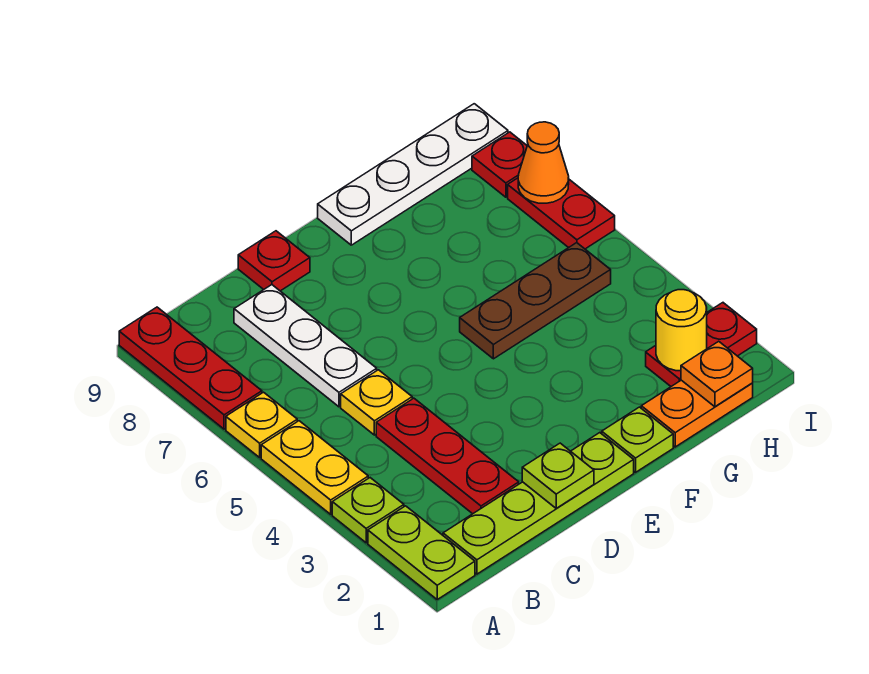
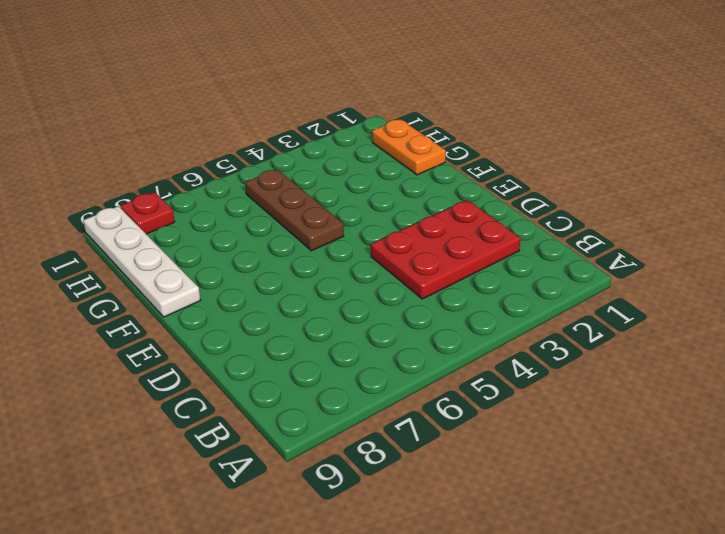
red plate C2:D4 level 1 -> red plate C2:C4 level 1
none -> lime plate A1:A2 level 1
none -> lime plate A3 level 1
none -> yellow plate A4:A5 level 1

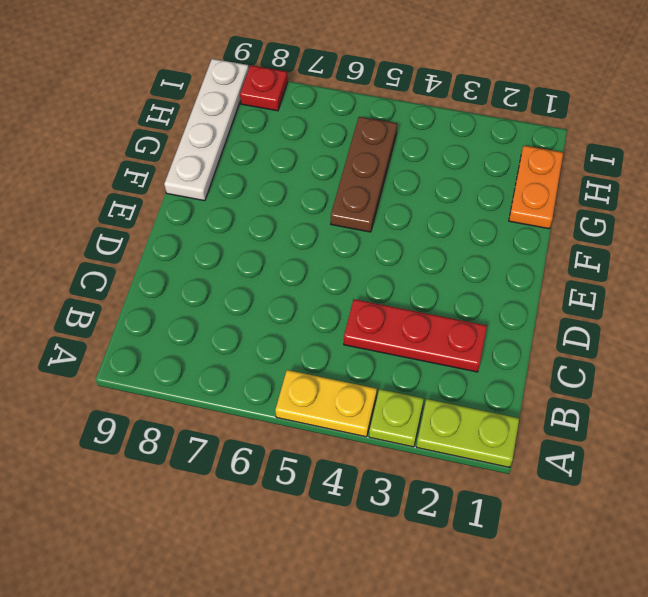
none -> yellow plate A6 level 1
none -> red plate A7:A9 level 1
none -> lime plate B1:E1 level 1

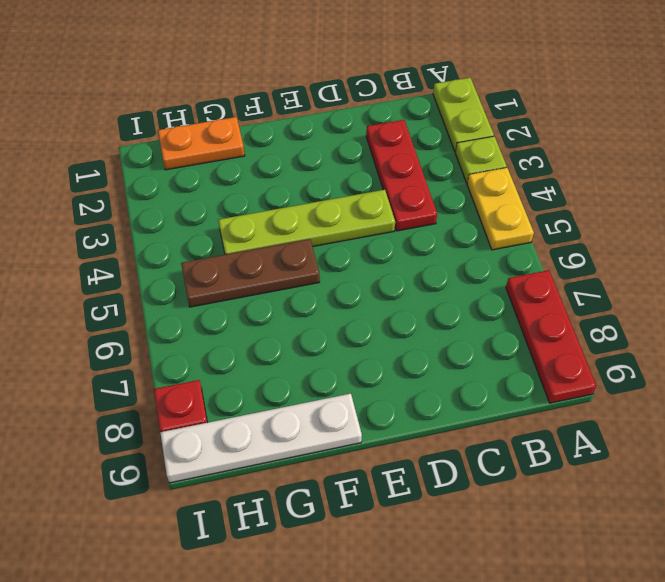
lime plate D4:G4 level 1 -> lime plate B1:E1 level 1
none -> yellow plate A6 level 1
none -> yellow plate C5 level 1
none -> white plate C6:C8 level 1

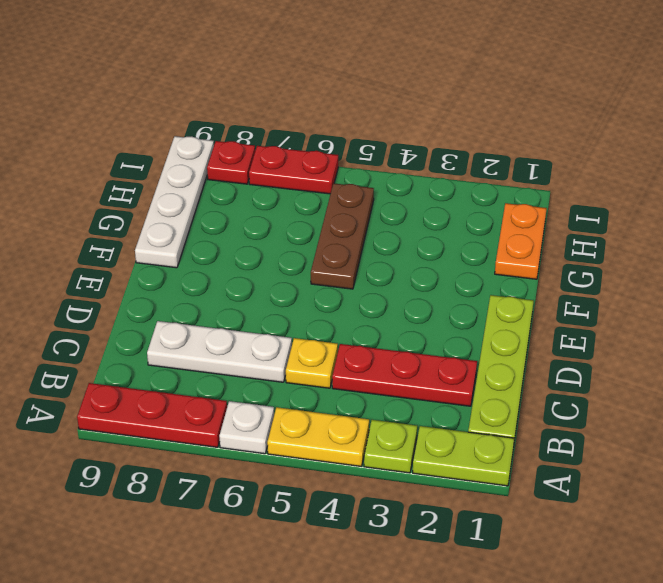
white plate A6 level 1 -> yellow plate A6 level 1
none -> red plate D9 level 1
none -> lime plate F1 level 1
none -> red plate H2:I2 level 1

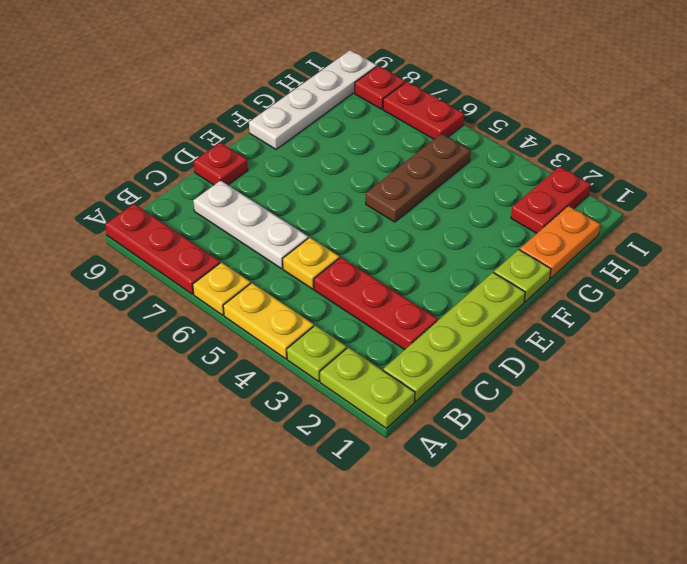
none -> lime plate D1 level 2
none -> orange plate H1 level 2
none -> yellow round brick H2 level 2

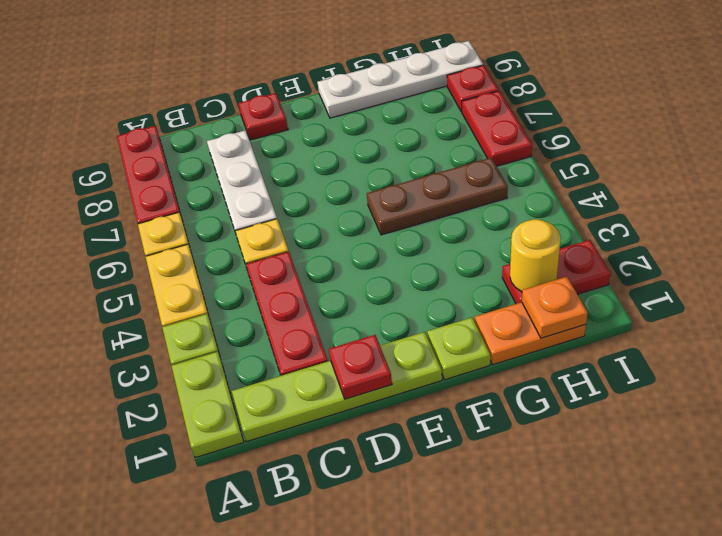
red plate D1 level 2 -> lime plate D1 level 2
none -> orange cone I7 level 2

